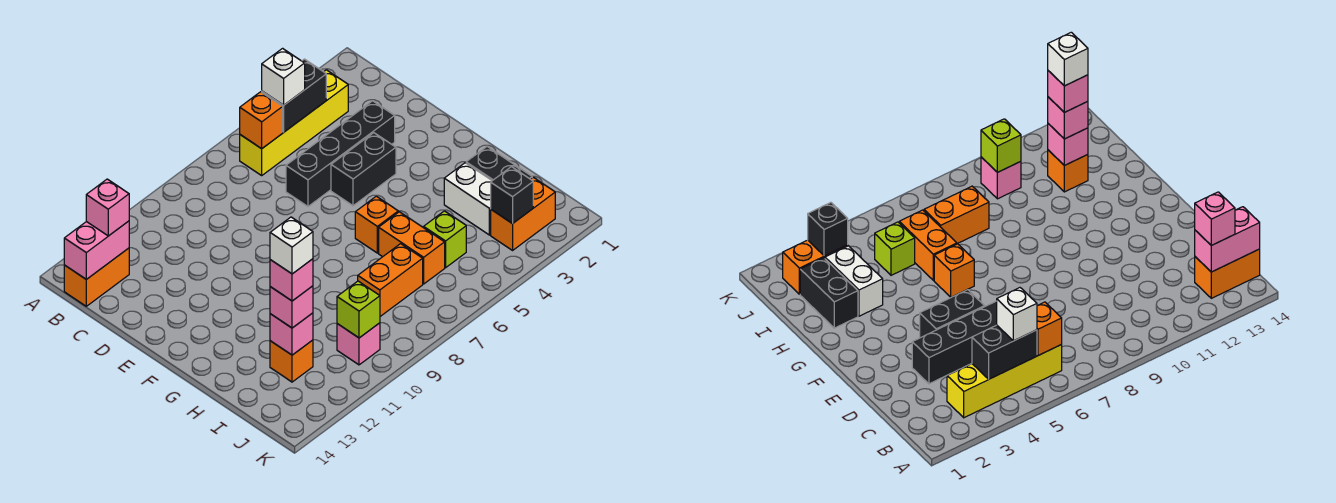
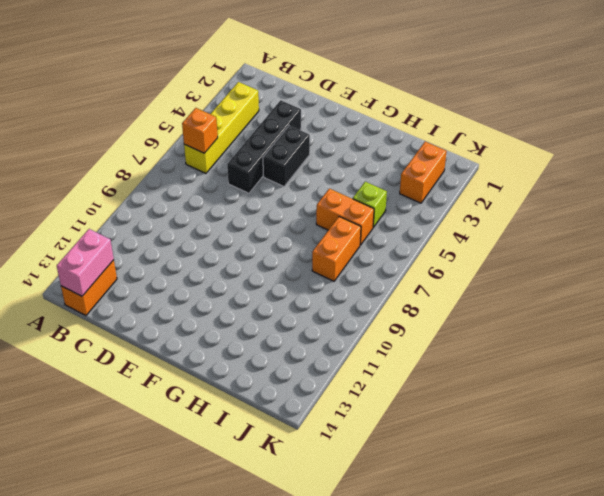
none -> orange brick G6 level 1
none -> black brick H2:I2 level 1
none -> white brick H3:I3 level 1

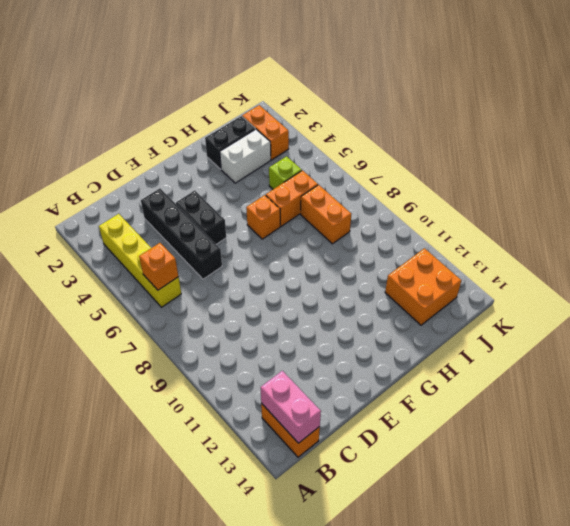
orange brick I12:J13 level 1 -> orange brick I12 level 1
none -> pink brick J10 level 1
none -> black brick B4:B5 level 2
none -> pink brick I12 level 2

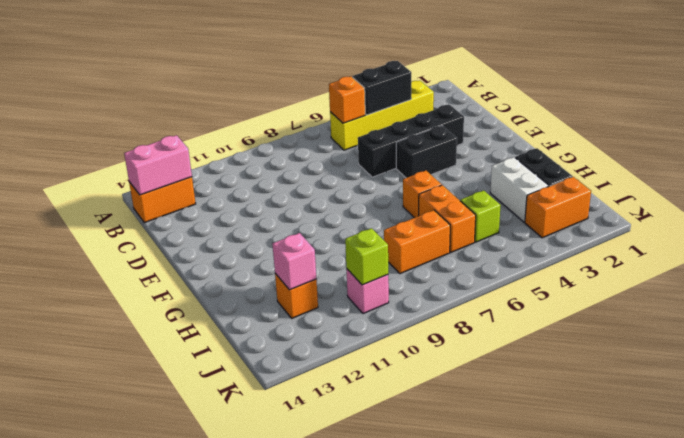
none -> black brick J3 level 2
none -> white brick B5 level 3
none -> pink brick B13 level 3

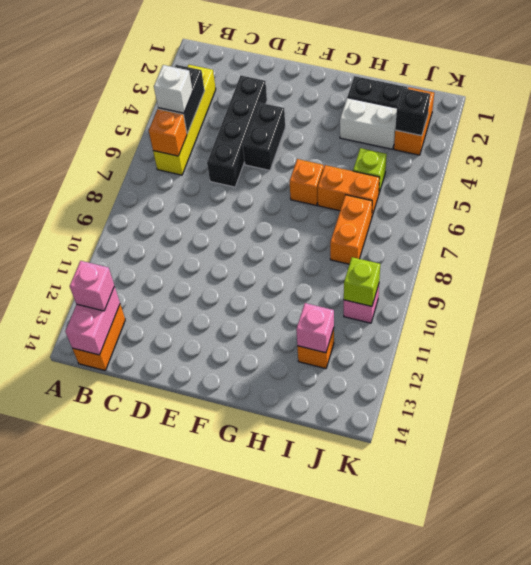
none -> pink brick I12 level 3
none -> pink brick I12 level 4
none -> white brick I12 level 5

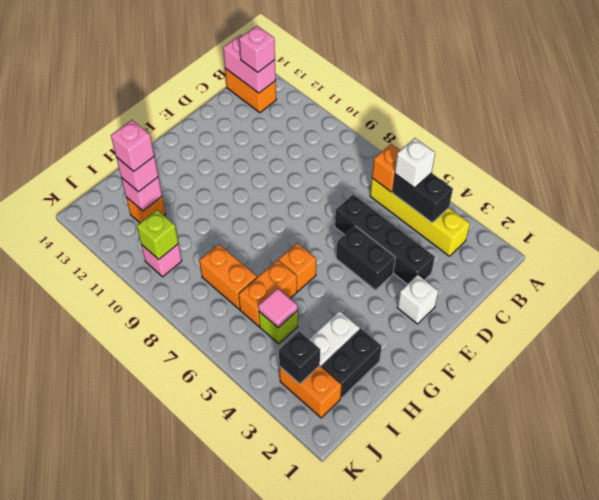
white brick E2 level 1 -> white brick I12 level 5
pink tile I5 level 2 -> none

